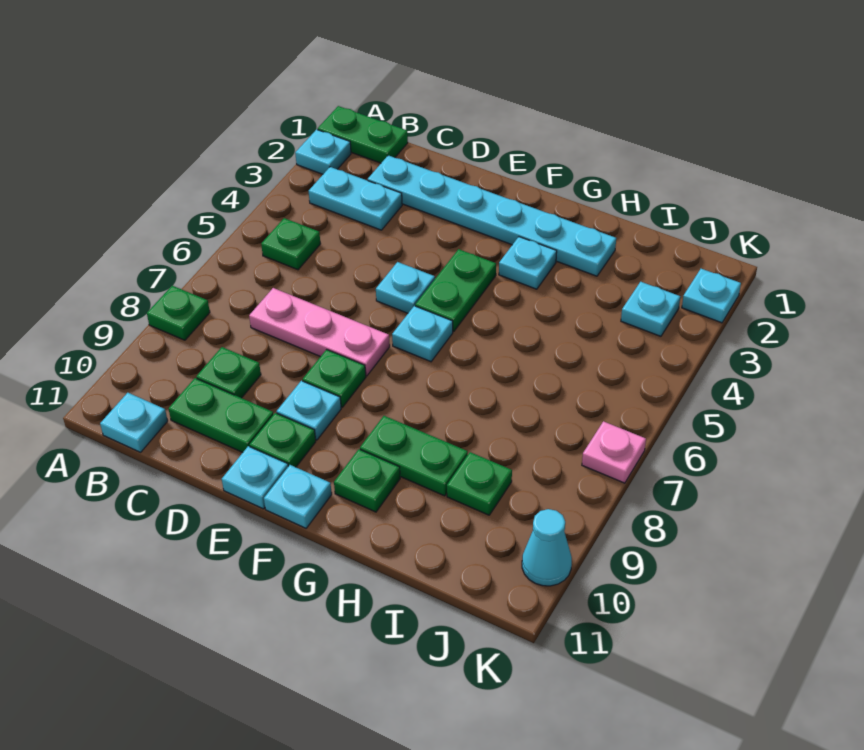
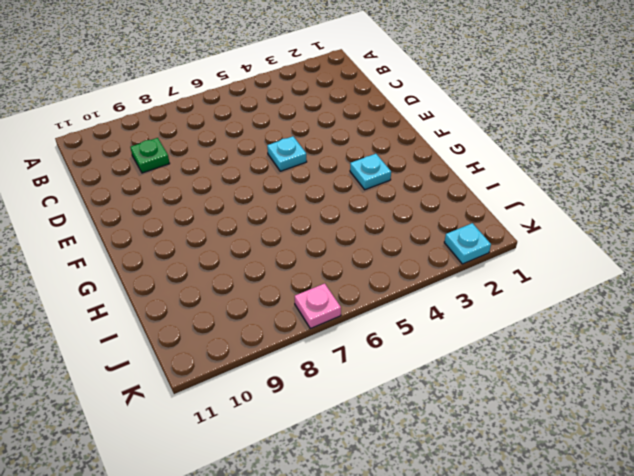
none -> green plate A1:B1 level 1
none -> cyan plate A2 level 1
none -> green plate A8 level 1

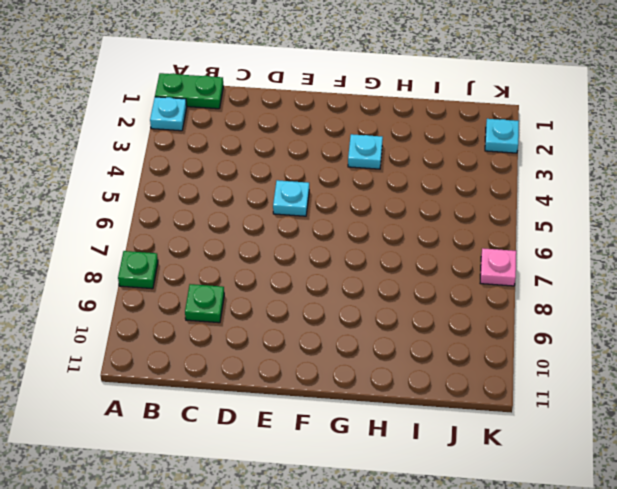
none -> cyan plate B3:C3 level 1
none -> green plate B5 level 1
none -> cyan plate B11 level 1

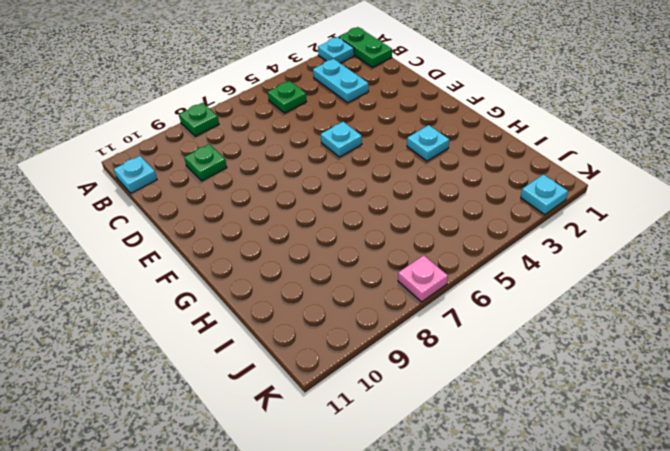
none -> cyan plate C2:H2 level 1
none -> pink plate C7:E7 level 1
none -> green plate C10:D10 level 1

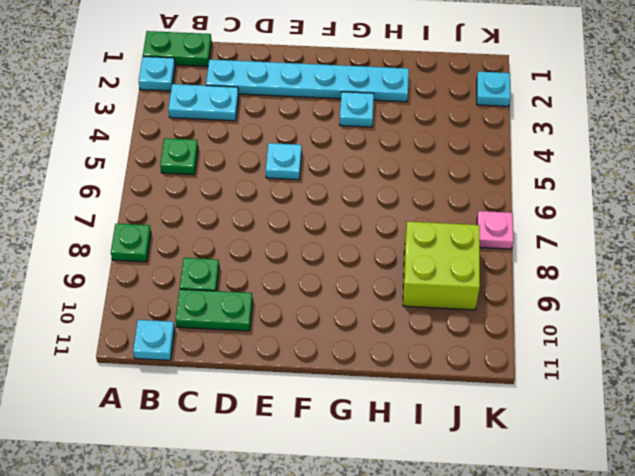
lime brick I8:J9 level 1 -> green plate I9 level 1
none -> pink plate C7:E7 level 1
none -> green plate E8 level 1
none -> cyan plate E9 level 1

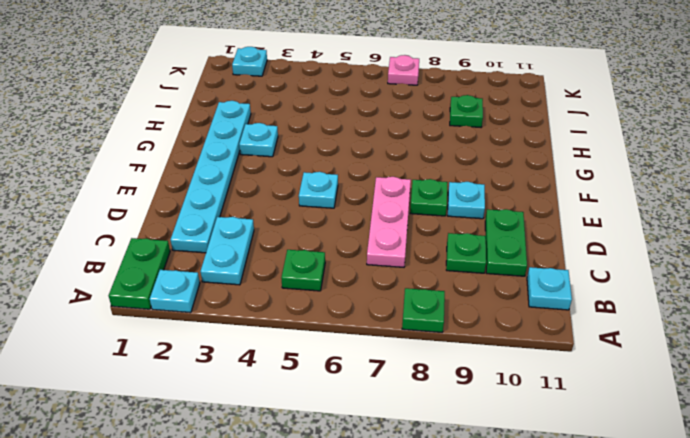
none -> green plate E10 level 1
none -> cyan plate E11 level 1
none -> green plate F4:F5 level 1

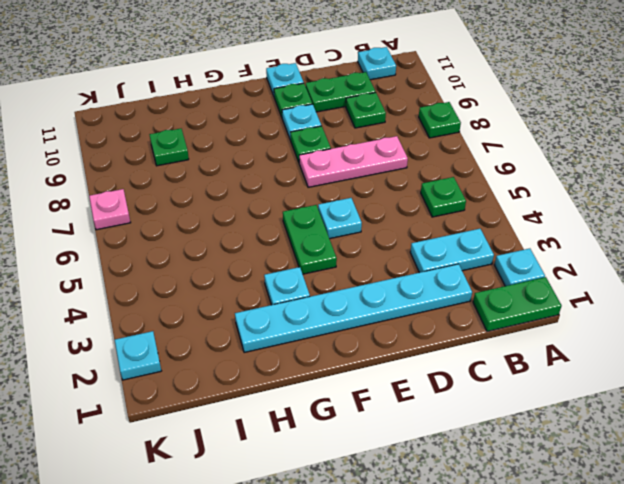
none -> cyan plate F6 level 1
none -> cyan plate F11 level 1
none -> green plate G9:H9 level 1

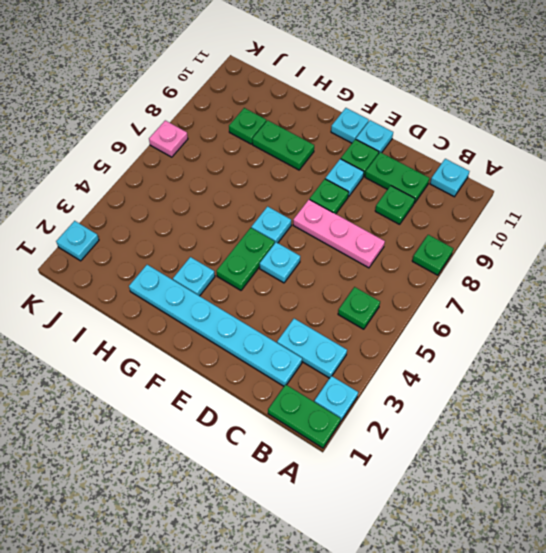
none -> green plate G10 level 1
none -> cyan plate J3 level 1
none -> cyan cone K10 level 1

